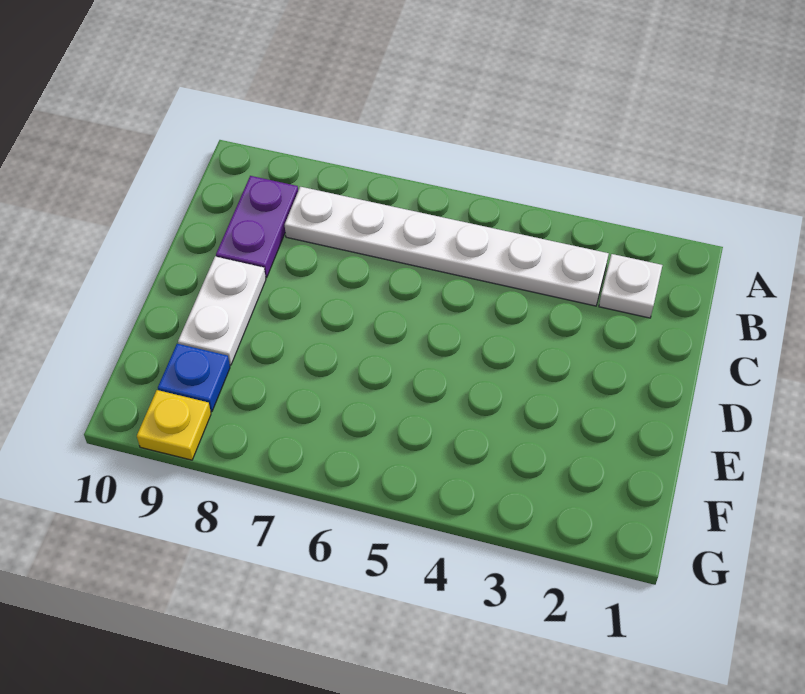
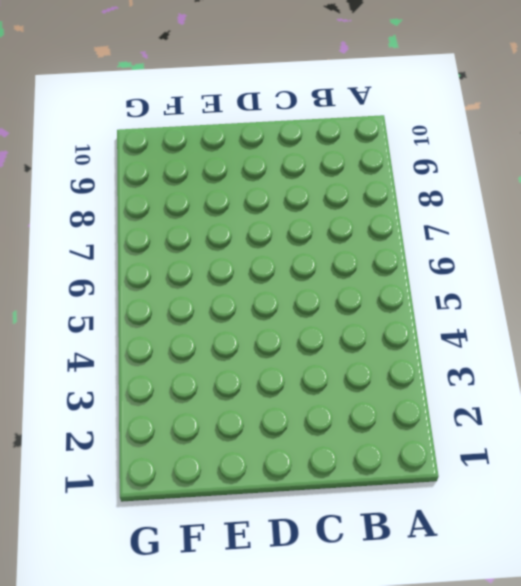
none -> white plate B2 level 1
none -> white plate B3:B8 level 1

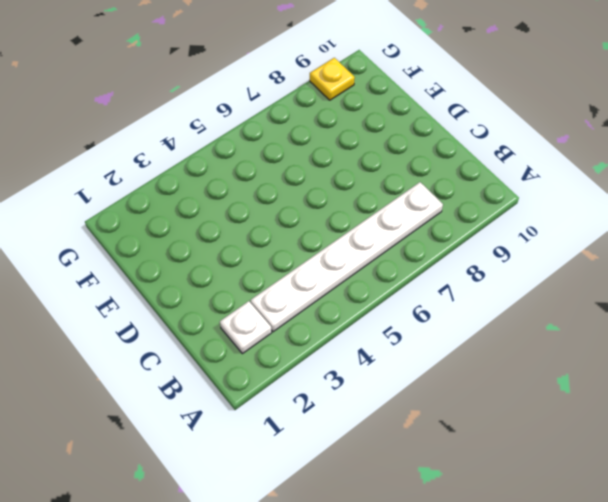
none -> purple plate B9:C9 level 1
none -> white plate D9:E9 level 1

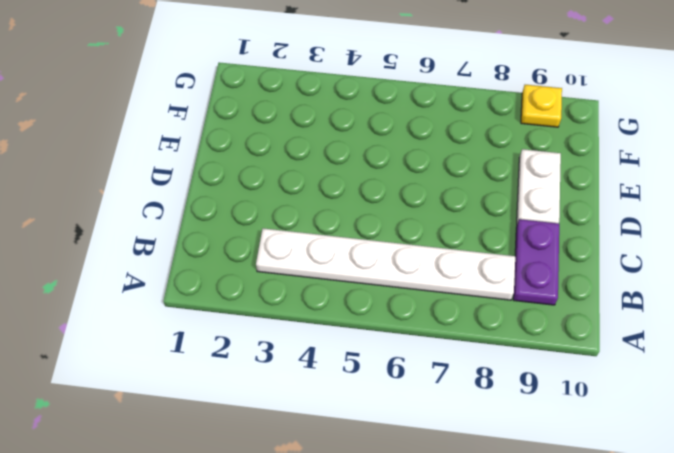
none -> white plate B2 level 1
none -> blue plate F9 level 1

